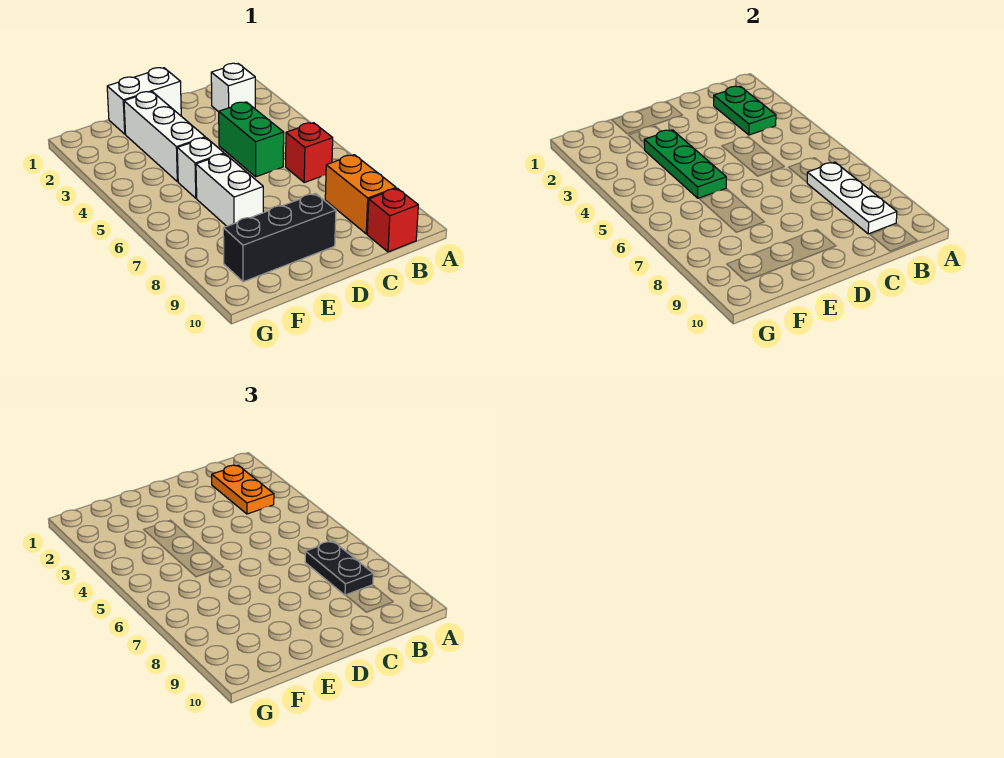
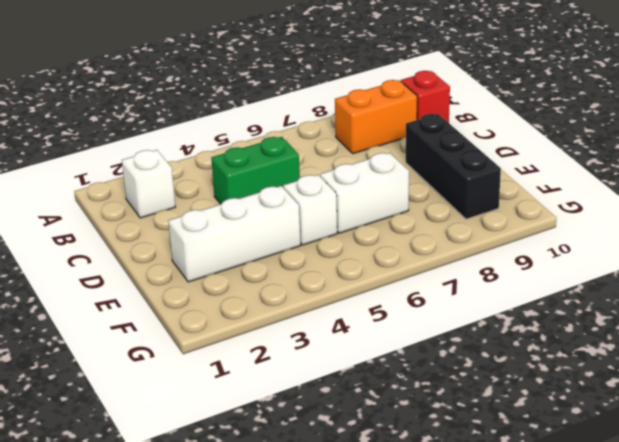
none -> red brick B6 level 1
none -> white brick D1:E1 level 1
none -> green plate B2:B3 level 2

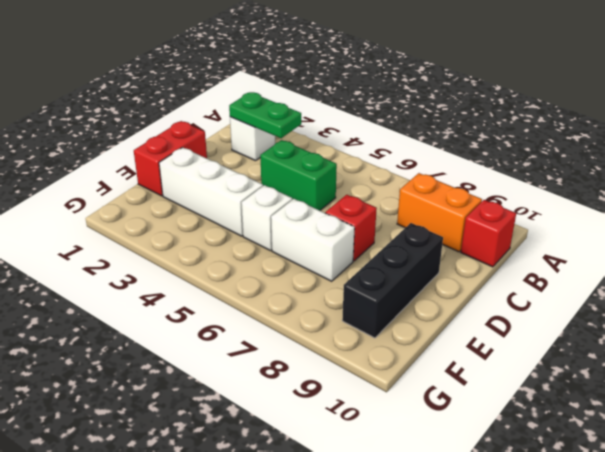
red brick D1:E1 level 1 -> white brick D1:E1 level 1
red brick D7 level 1 -> red brick B6 level 1
none -> white plate B7:B9 level 2
none -> green plate E3:E5 level 2
none -> orange plate B2:B3 level 3

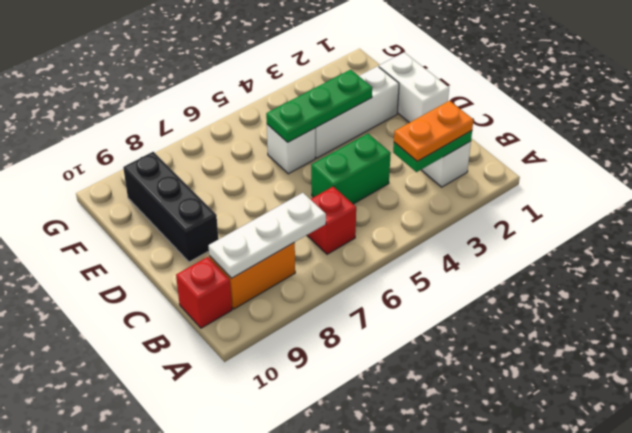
none -> white brick E6:E7 level 1
none -> black plate B7:B8 level 3

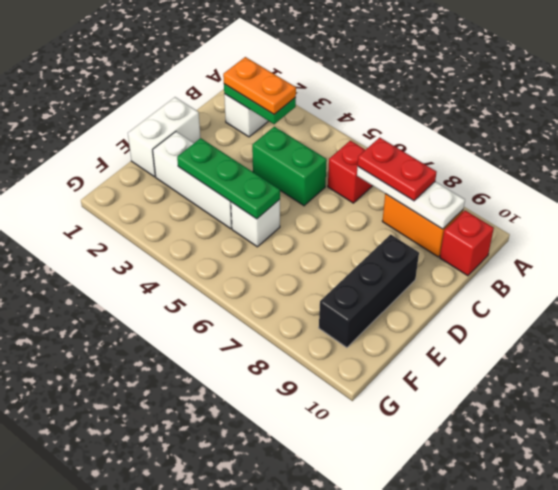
red plate B7:B8 level 3 -> black plate B7:B8 level 3
none -> white brick E6:E7 level 1

